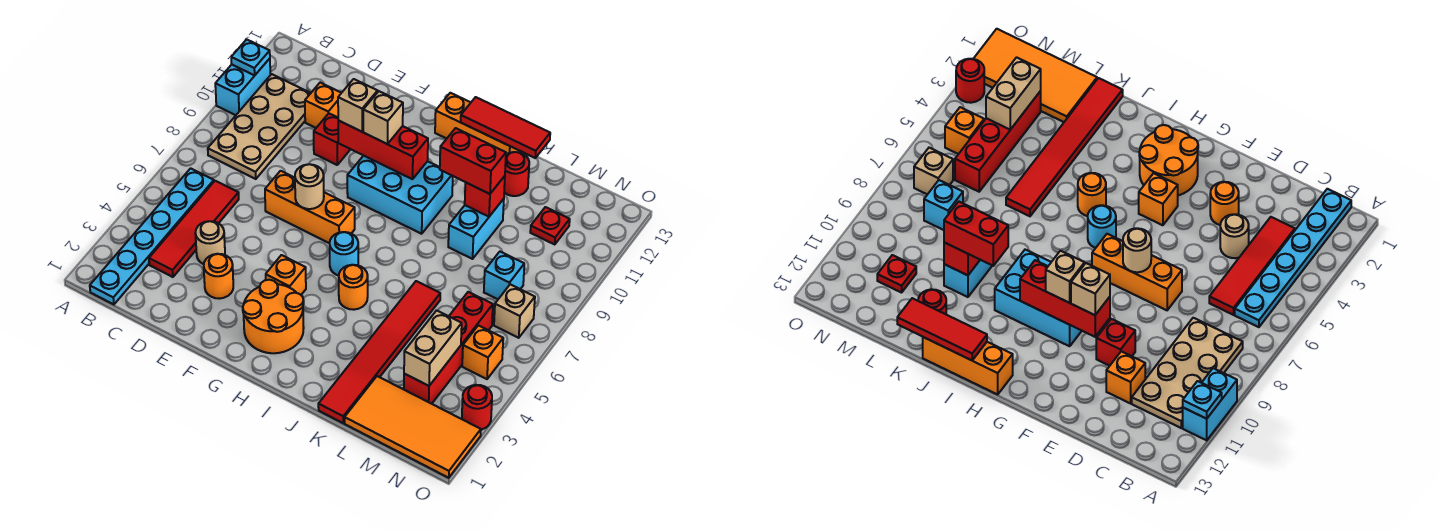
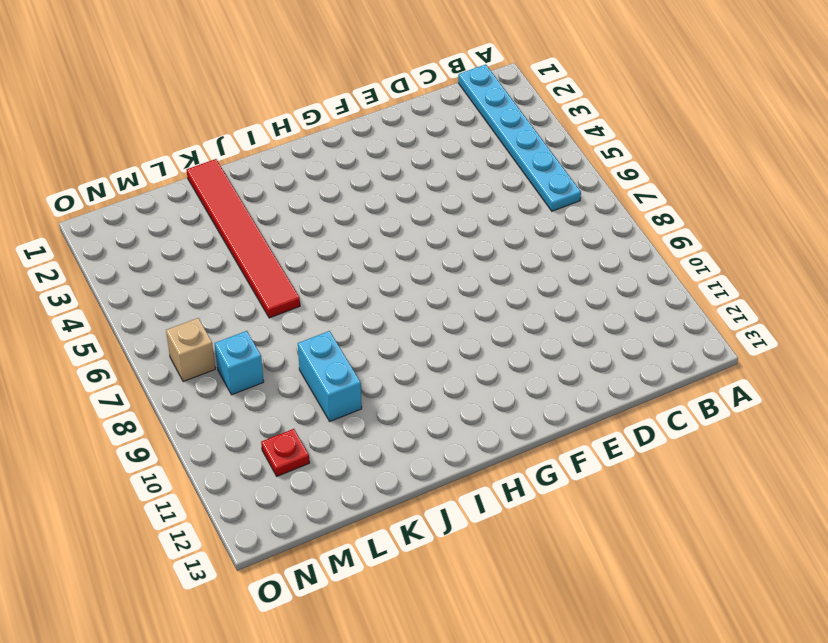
none -> cyan brick A10:A11 level 1
none -> tan plate B8:C11 level 1
none -> red tile C3:C6 level 1
none -> tan round brick D4 level 1

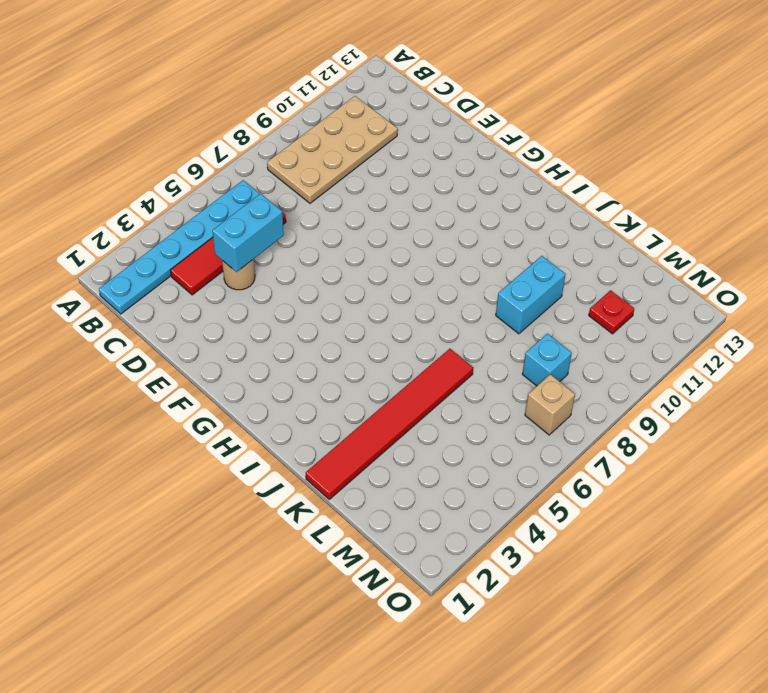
cyan brick D4:D5 level 2 -> cyan brick A10:A11 level 1
none -> orange brick D11 level 1
none -> orange round brick E3 level 1
none -> orange brick E7:G7 level 1
none -> red brick E10 level 1

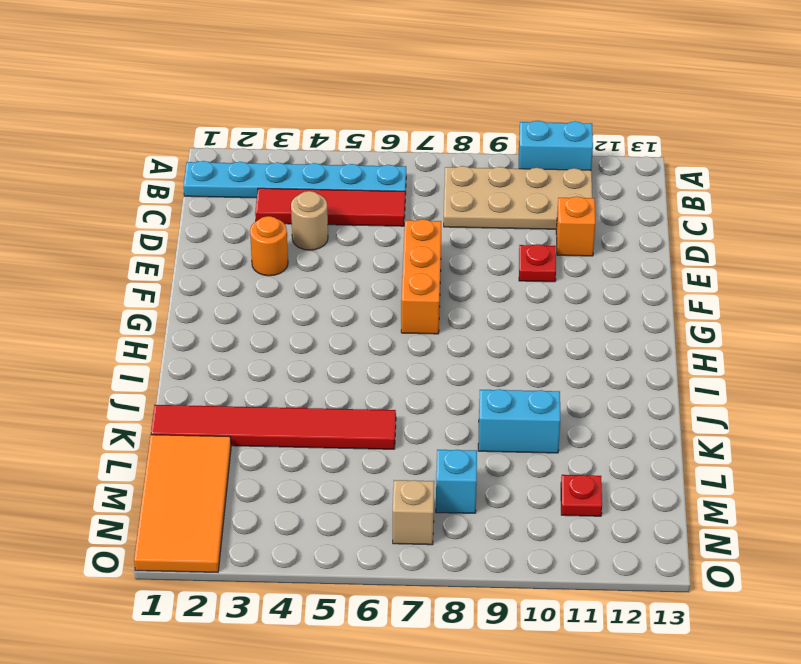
red plate E10 level 1 -> red brick E10 level 1
none -> orange round brick G2:H3 level 1
none -> orange brick G4 level 1
none -> cyan brick G9:I10 level 1
none -> cyan round brick H6 level 1

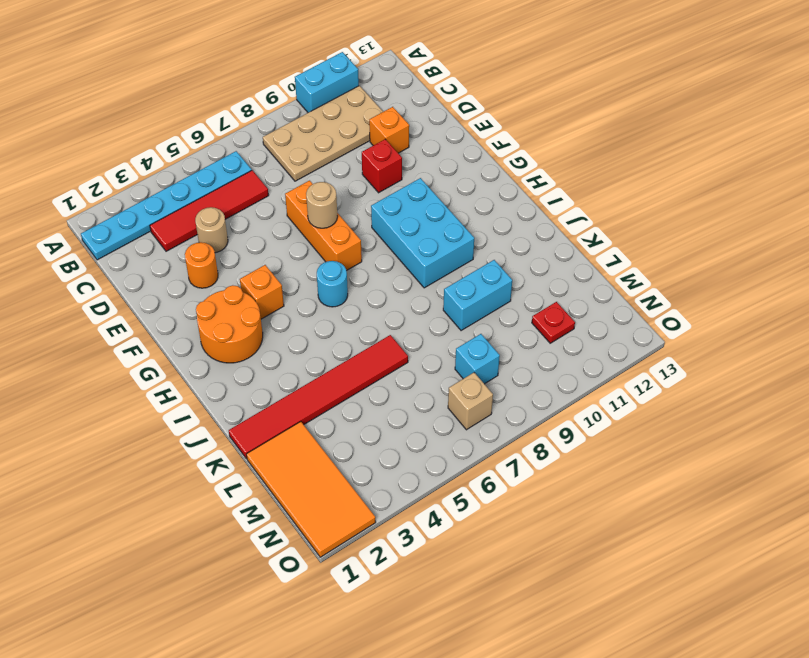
none -> orange brick H13:J13 level 1
none -> orange round brick I5 level 1
none -> red round brick K12 level 1
none -> red brick M3:M6 level 1

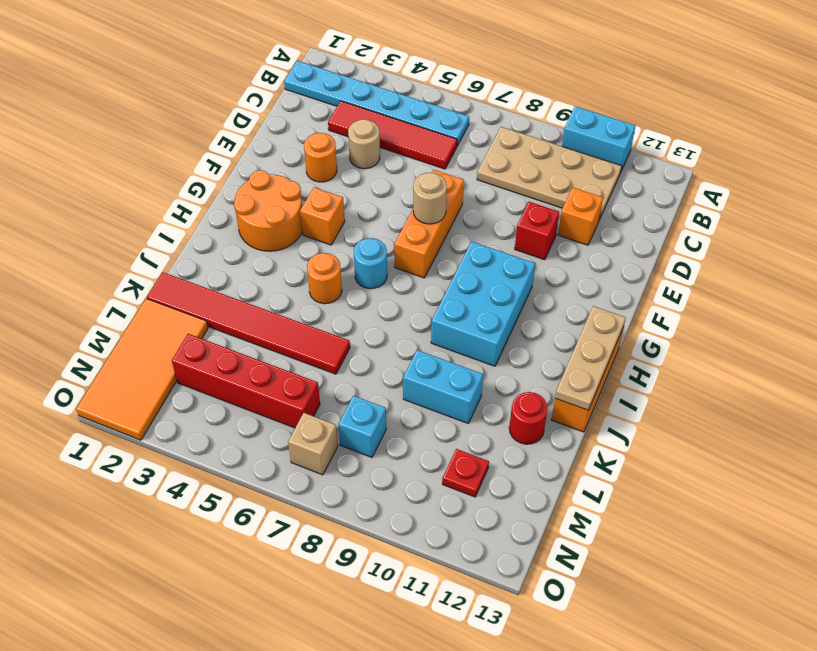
tan plate H13:J13 level 2 -> red tile I13:K13 level 2
none -> orange brick N5 level 1
none -> red round brick O3 level 1
none -> cyan plate A11 level 2
none -> red brick F10:H10 level 2

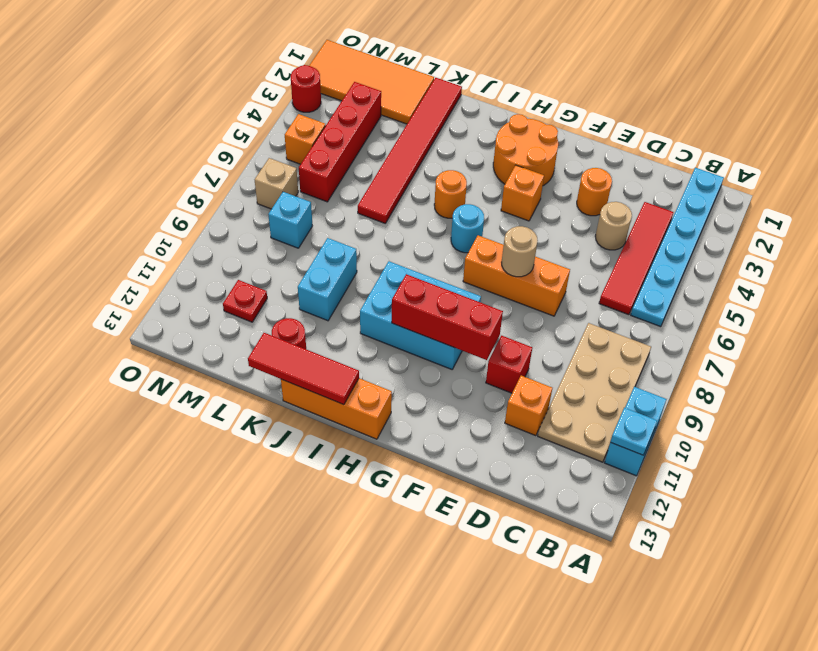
none -> red brick K10 level 2
none -> tan brick M3:M4 level 2
none -> tan brick F10 level 3
none -> tan brick G10 level 3

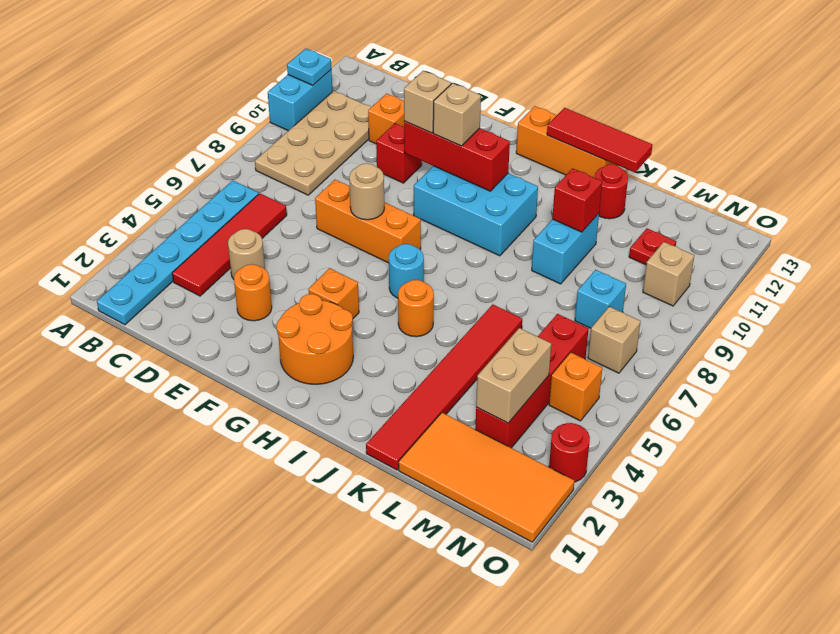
tan brick N10 level 1 -> none
none -> red brick J10:K10 level 3

